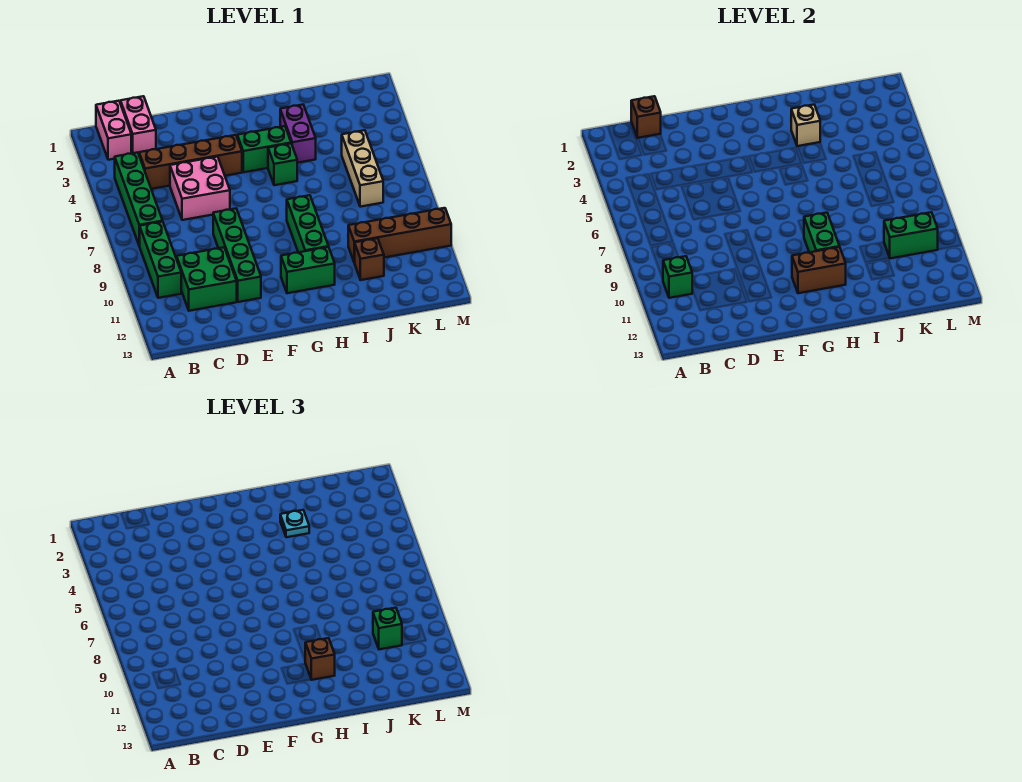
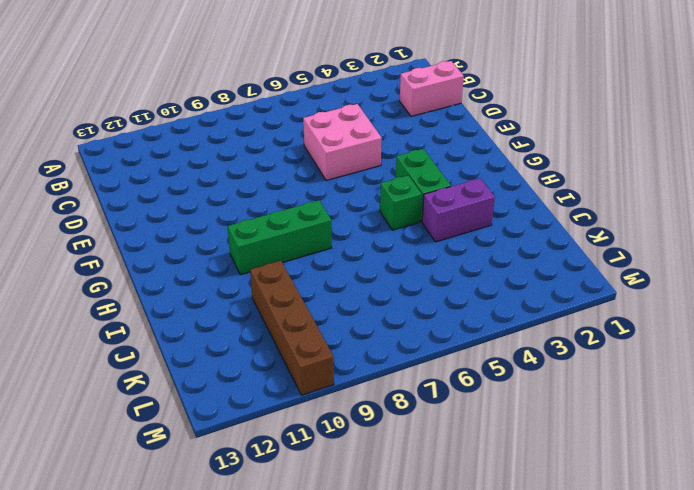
none -> pink brick B1:B2 level 1
none -> green brick B4:B7 level 1
none -> green brick B8:B10 level 1

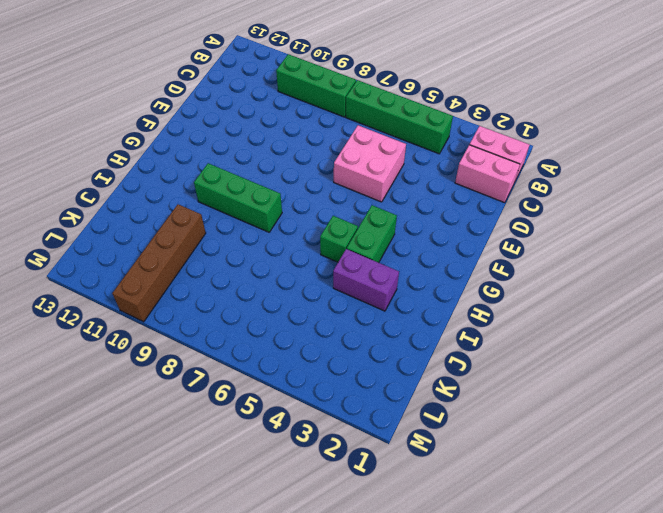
none -> brown brick C4:F4 level 1
none -> green brick C10:D11 level 1
none -> green brick E8:E11 level 1

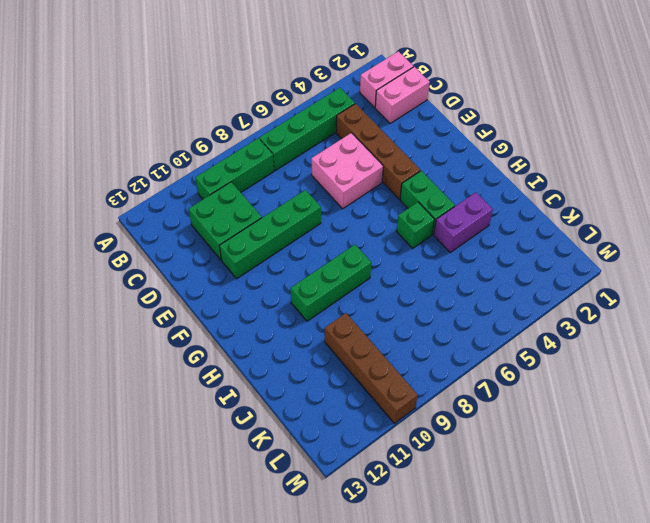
none -> green brick G11:H11 level 1
none -> brown brick J11 level 1
none -> tan brick K5:K7 level 1

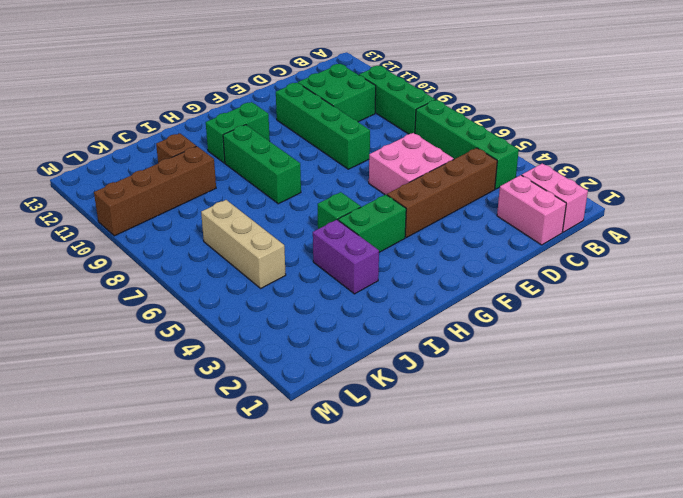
none -> green brick B10 level 2
none -> brown brick C1 level 2
none -> brown brick G11:H11 level 2

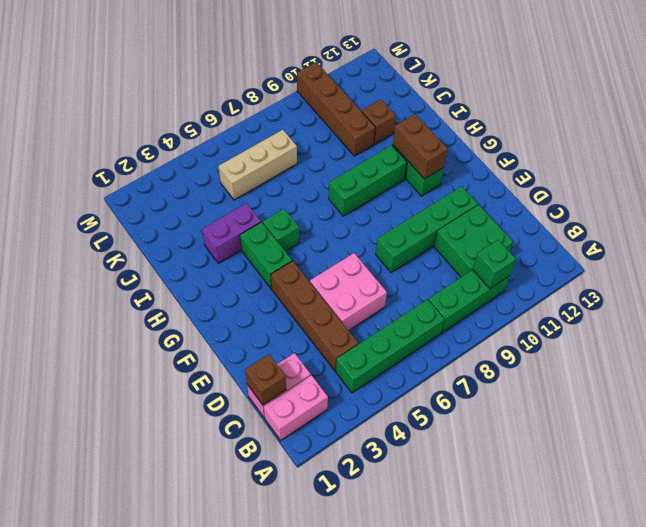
none -> green brick H9:H10 level 2
none -> tan brick I3 level 2
none -> green brick K10:L10 level 2

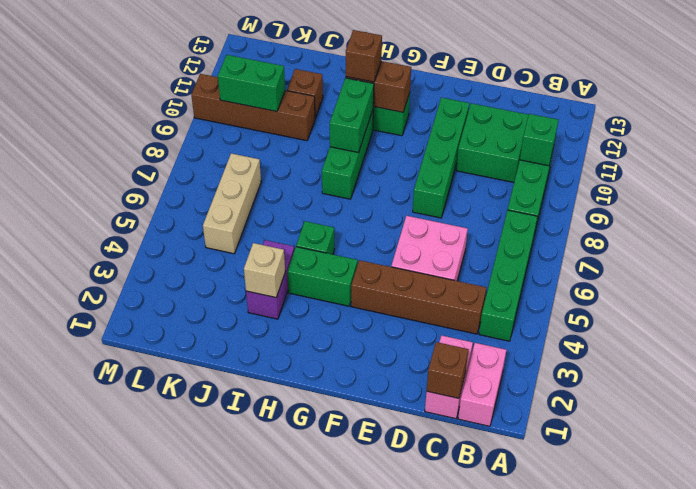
none -> cyan plate I3 level 3
none -> green brick K10 level 3

